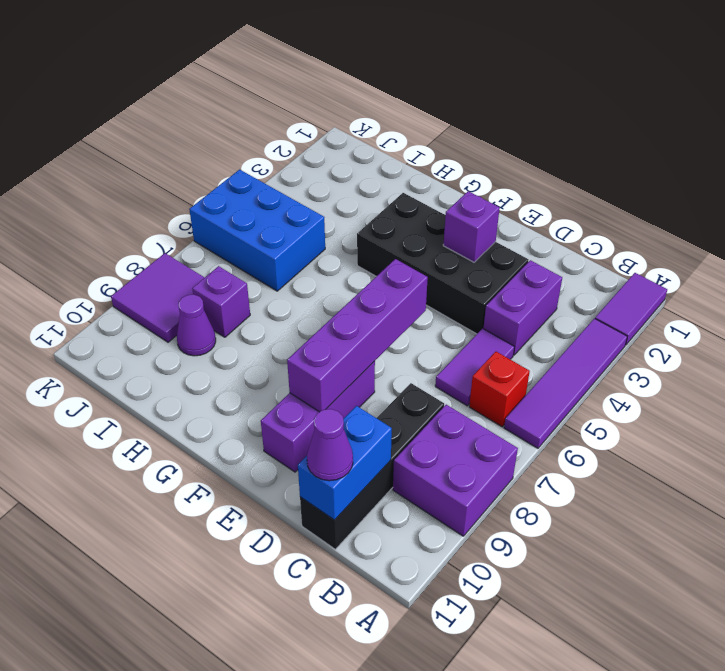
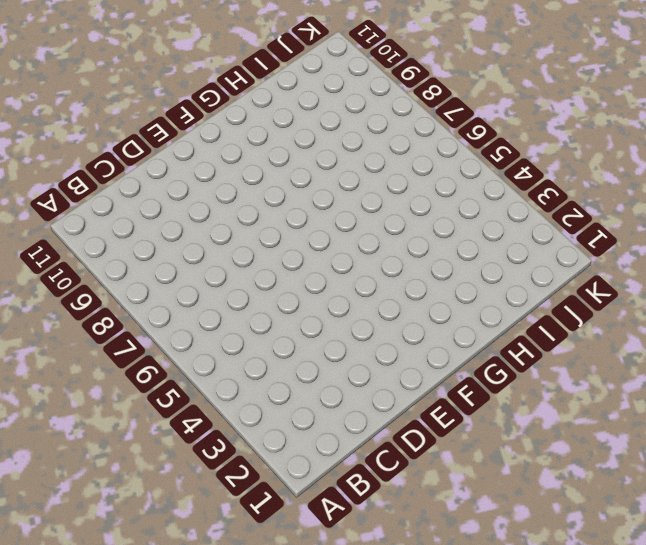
none -> purple tile A1:A2 level 1
none -> purple tile A3:A6 level 1
none -> purple brick A8:B9 level 1

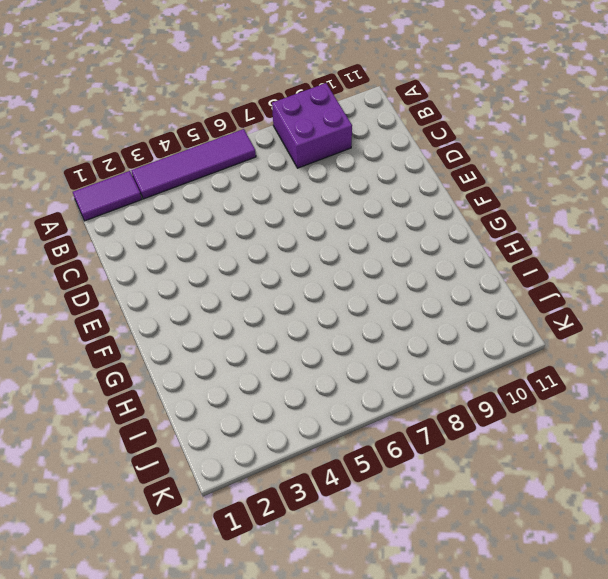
none -> red brick B6 level 1
none -> purple brick C3:C4 level 1
none -> purple tile C5:C6 level 1

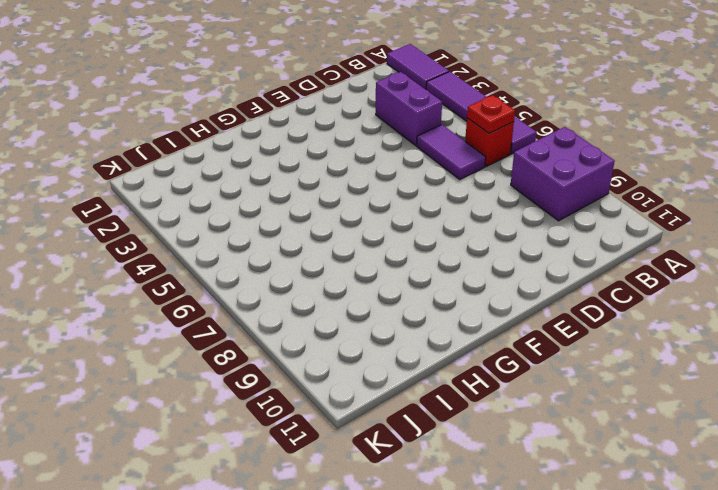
red plate B6 level 2 -> none
none -> black brick C8:C11 level 1
none -> black brick D3:G4 level 1
none -> purple brick E8:E10 level 1

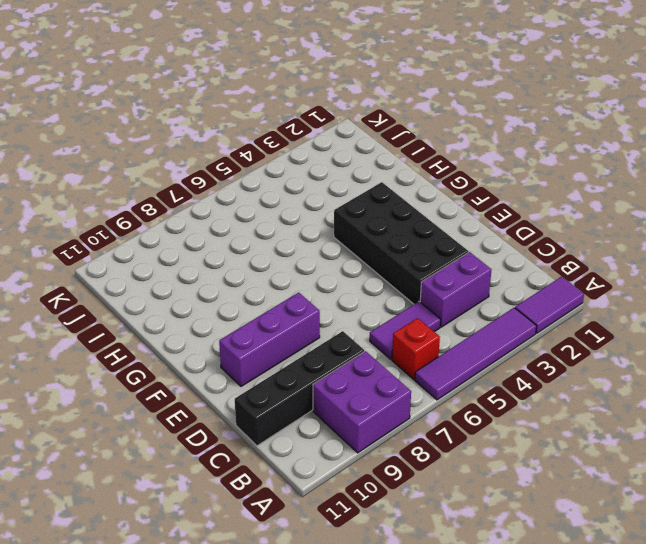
none -> blue brick I5:K6 level 1
none -> purple brick I8 level 1
none -> purple cone I9 level 1

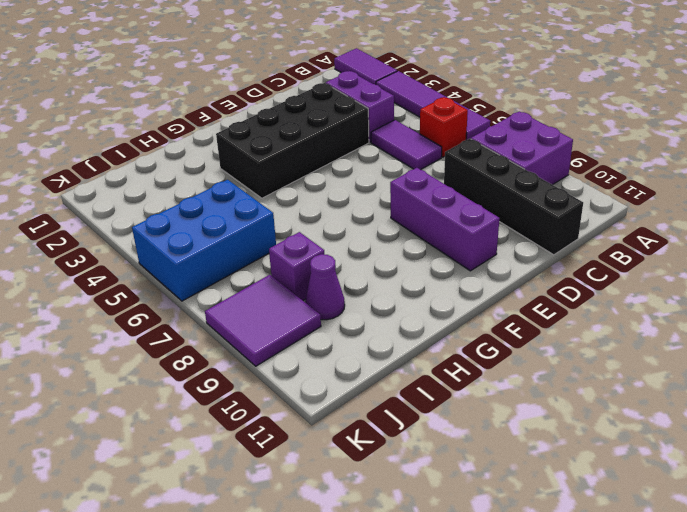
none -> blue brick C10:C11 level 2
none -> purple brick E3 level 2
none -> purple brick E6:E9 level 2

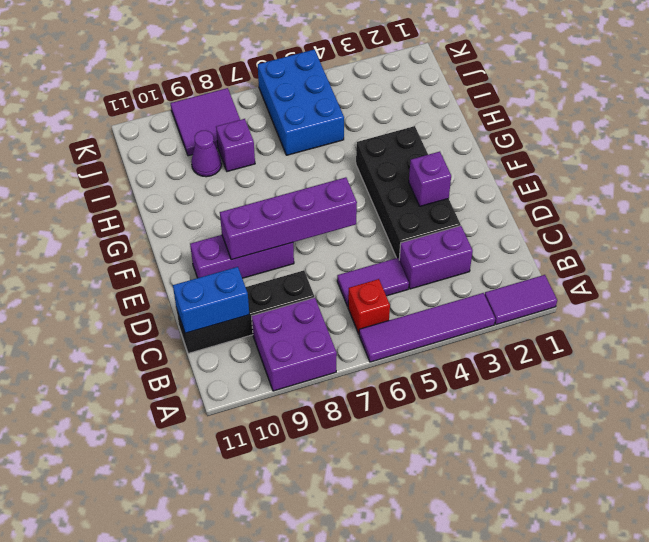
none -> purple cone C11 level 3

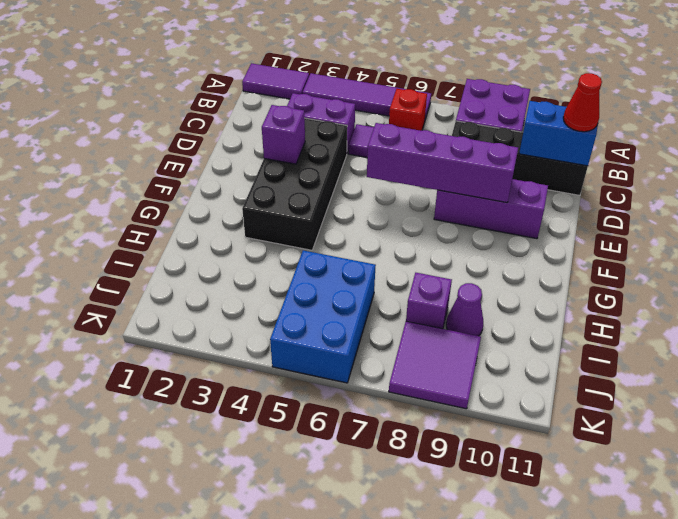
red cone C11 level 3 -> purple cone C11 level 3

